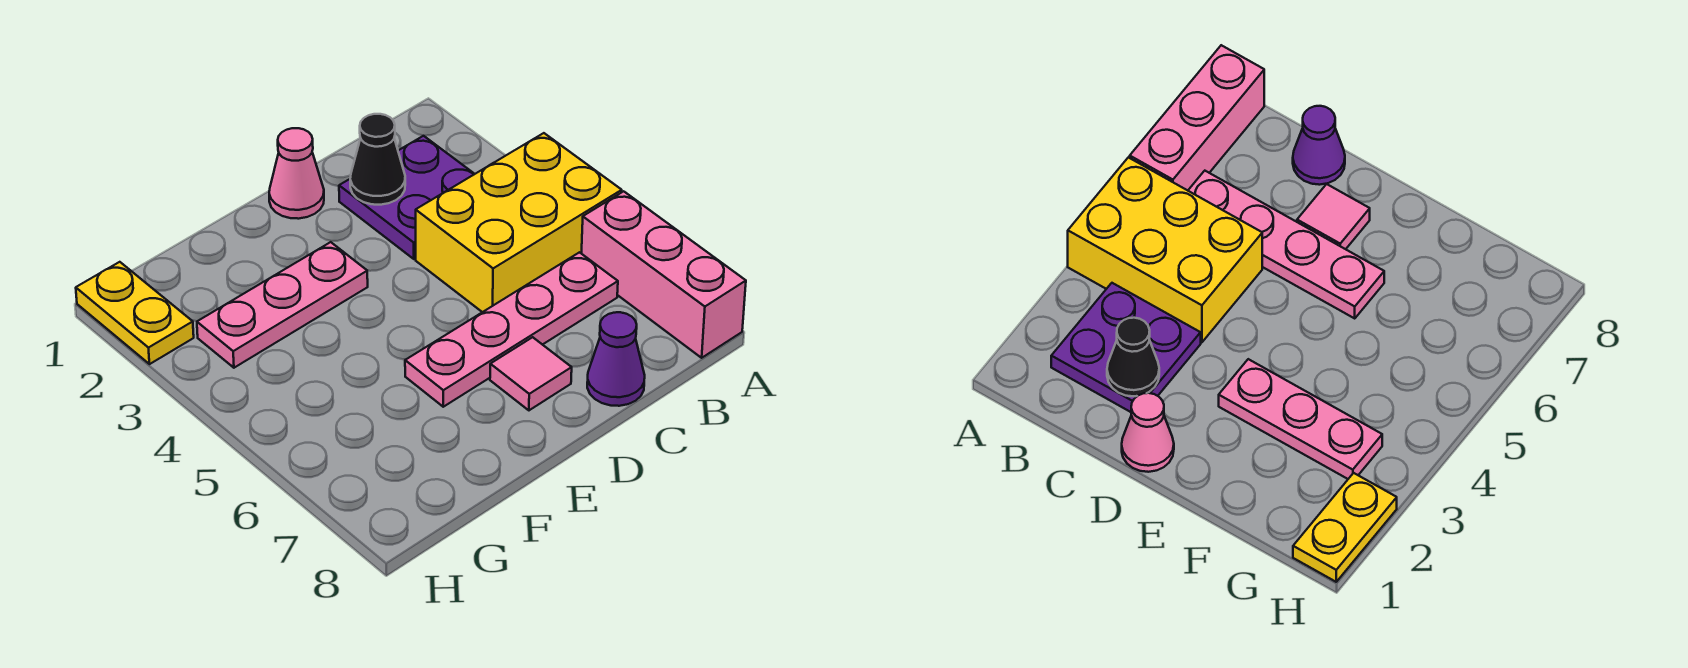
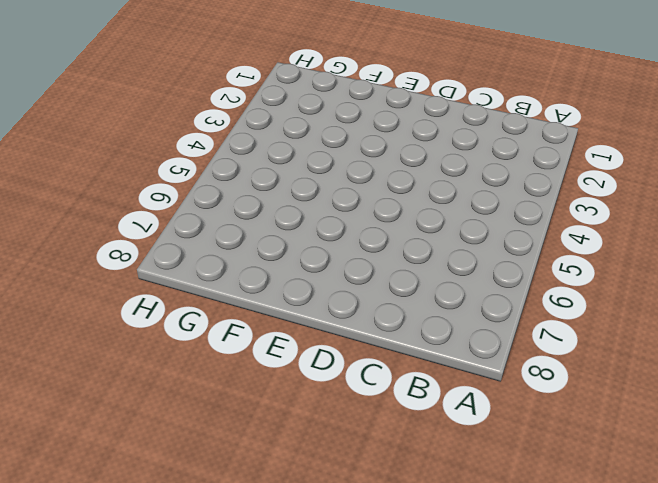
none -> yellow brick A4:C5 level 1
none -> pink brick A6:A8 level 1

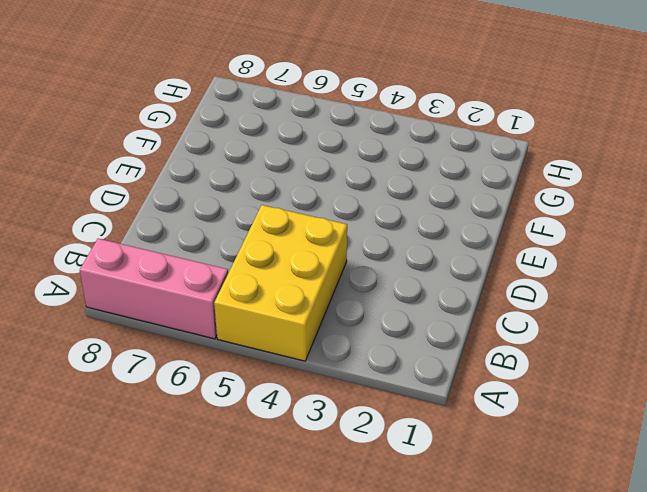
none -> purple plate B2:C3 level 1
none -> pink plate B6:E6 level 1

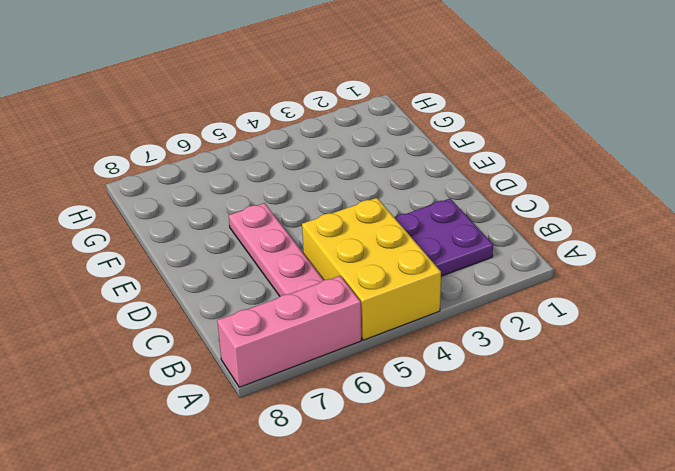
none -> purple cone C8 level 1
none -> pink cone D1 level 1

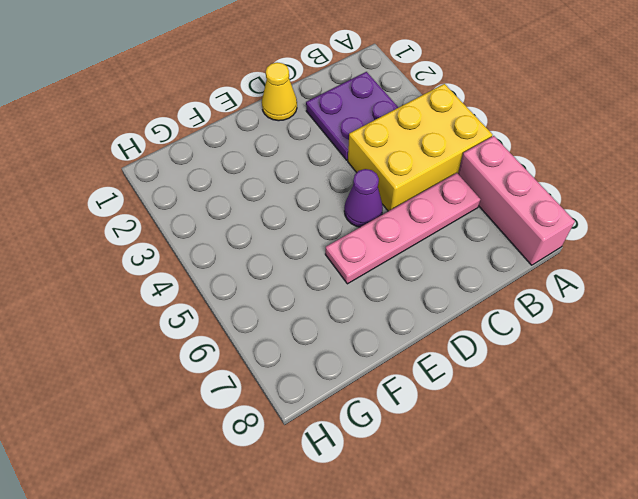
yellow cone D1 level 1 -> pink cone D1 level 1
purple cone D5 level 1 -> purple cone C8 level 1
none -> pink tile D7 level 1
none -> pink plate E3:G3 level 1

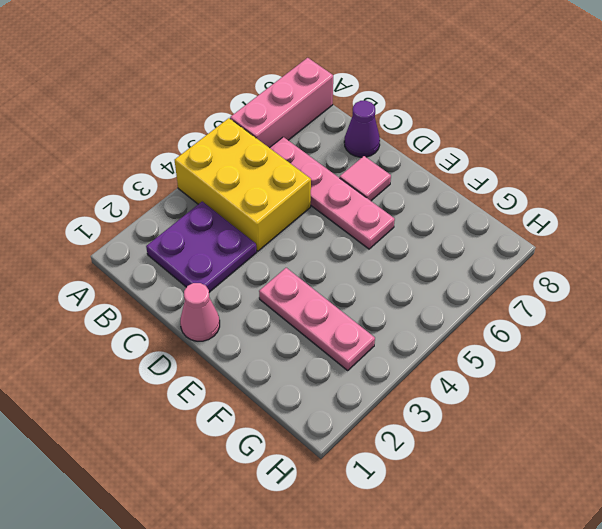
none -> yellow plate H1:H2 level 1
none -> black cone C2 level 2

